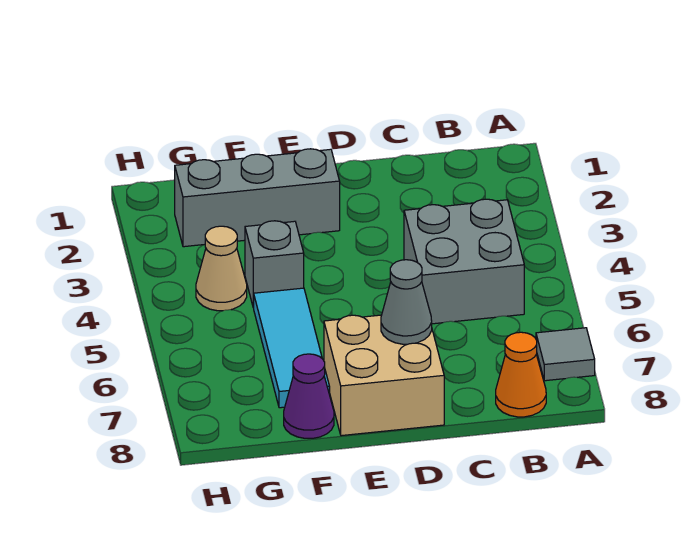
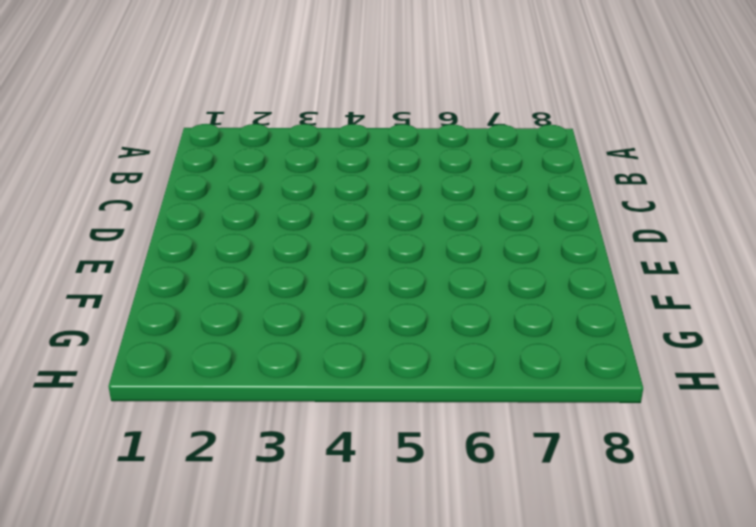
none -> grey tile A7 level 1
none -> grey brick B4:C5 level 1

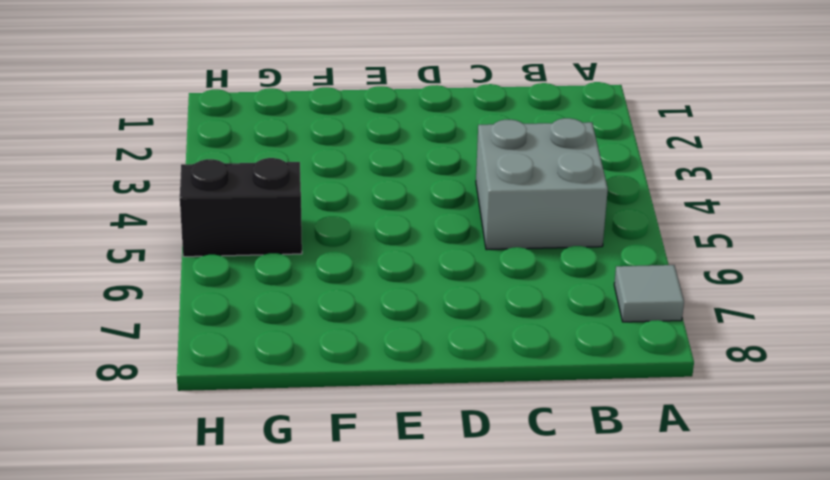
black brick G5:H5 level 1 -> none
none -> orange cone B8 level 1
none -> tan brick D7:E8 level 1

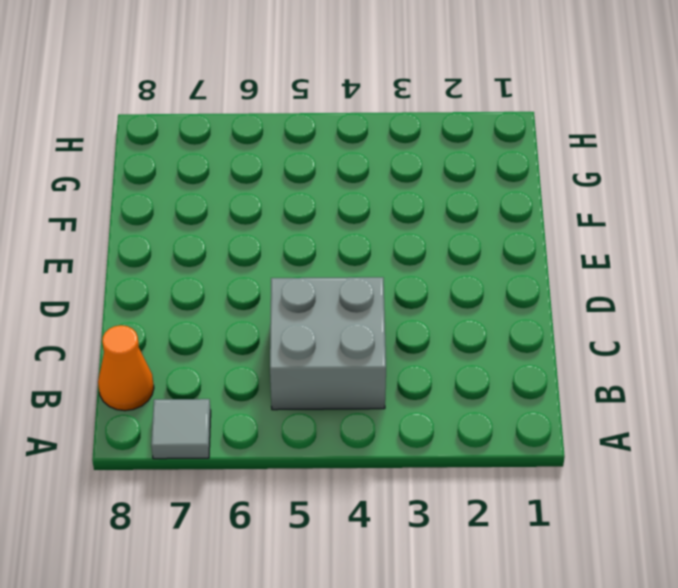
none -> tan brick D7:E8 level 1
none -> grey brick E2:G2 level 1

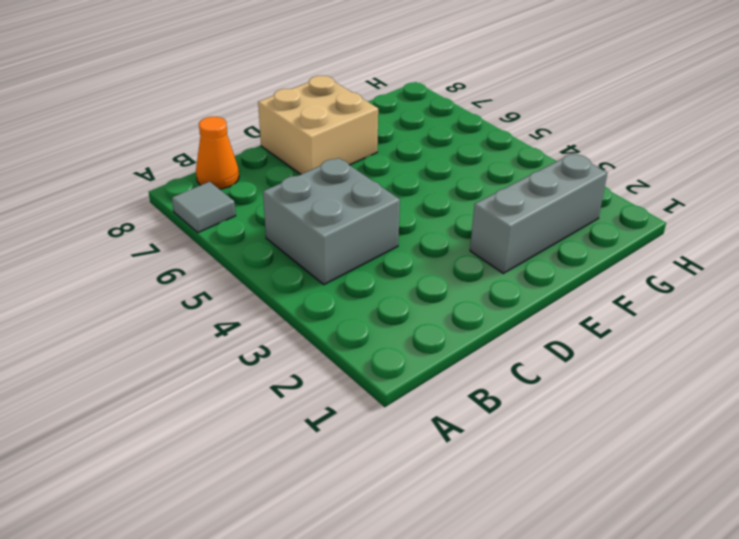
none -> grey brick F4 level 1
none -> cyan tile F5:F7 level 1

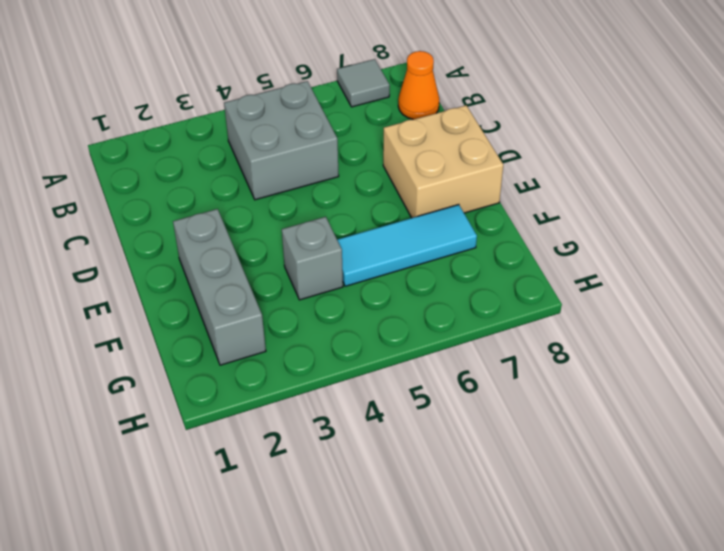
none -> purple cone F8 level 1
none -> tan cone G4 level 1

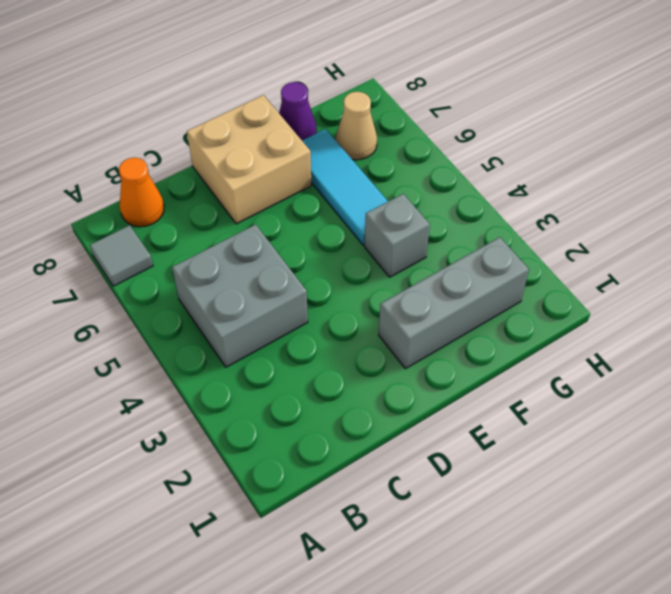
tan cone G7 level 1 -> tan cone G4 level 1
none -> grey cone D7 level 2

